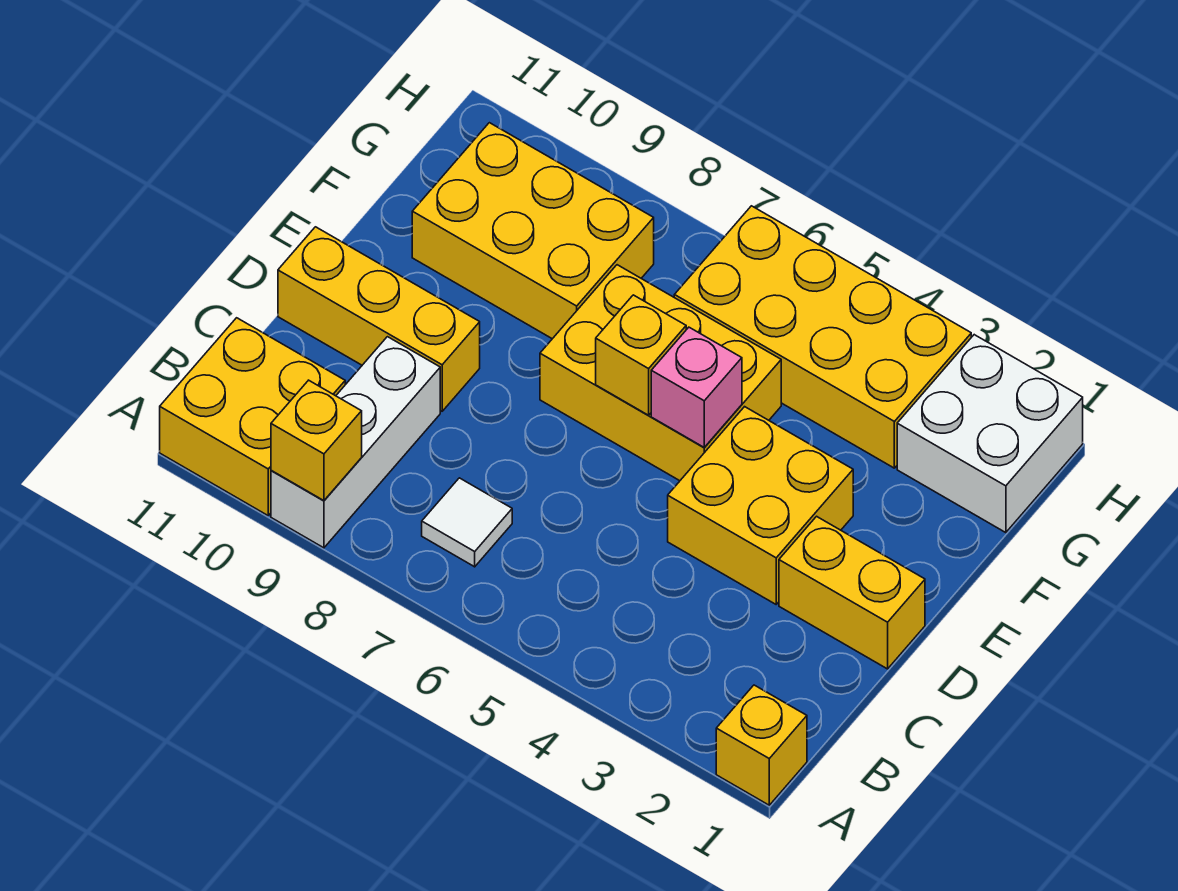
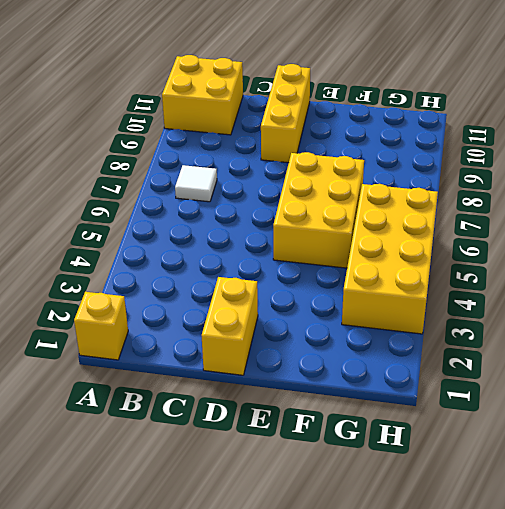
none -> white brick A9:C9 level 1
none -> yellow brick D3:E4 level 1
none -> yellow brick F8:G10 level 1

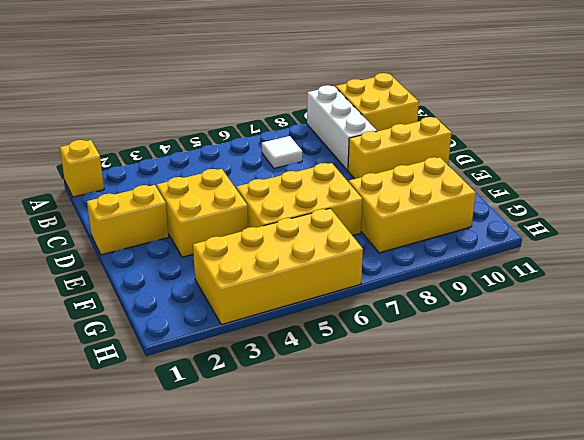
none -> white brick G1:H2 level 1
none -> yellow brick A9 level 2
none -> pink brick E5 level 2

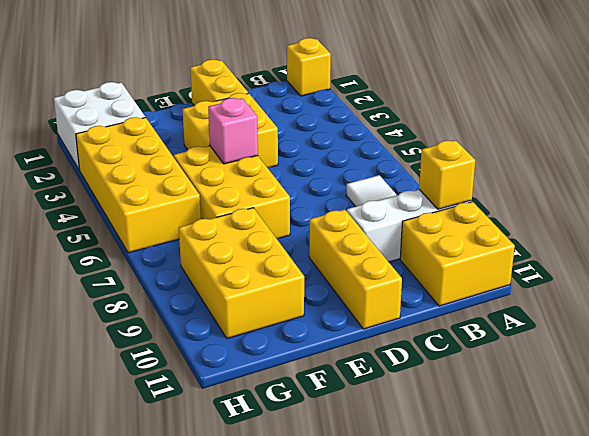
none -> yellow brick E6 level 2

